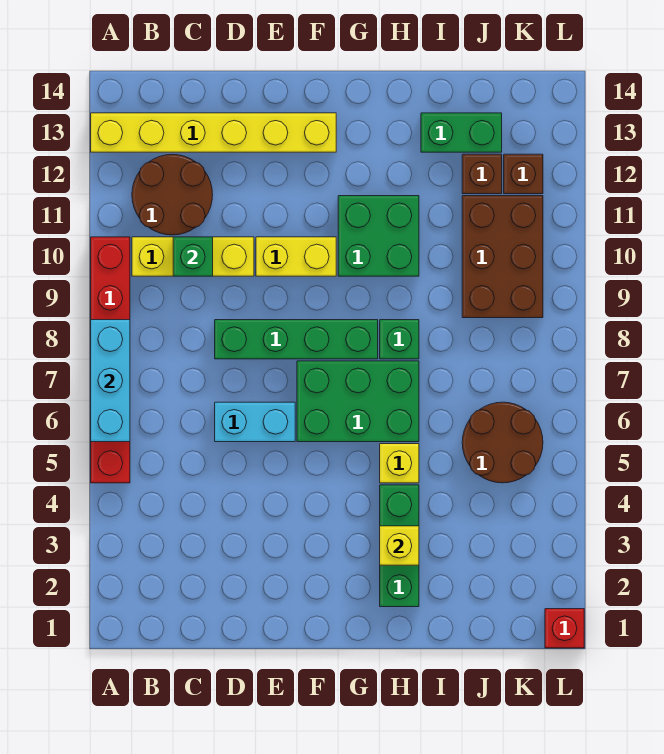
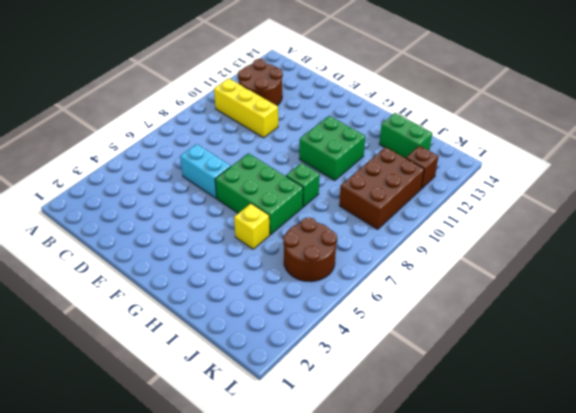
none -> red brick A5:A10 level 1
none -> yellow brick A13:F13 level 1
none -> green brick D8:G8 level 1

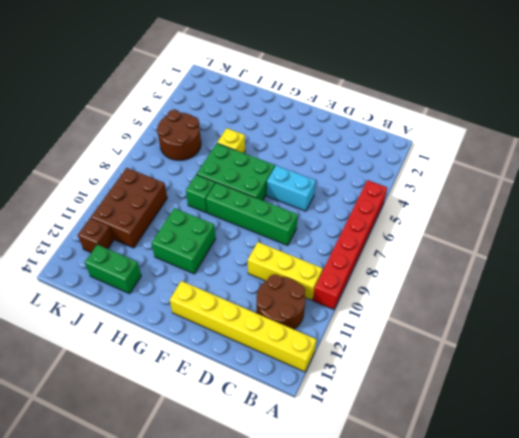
none -> yellow brick E10:F10 level 1
none -> green brick H2:H4 level 1
none -> brown brick J12 level 1

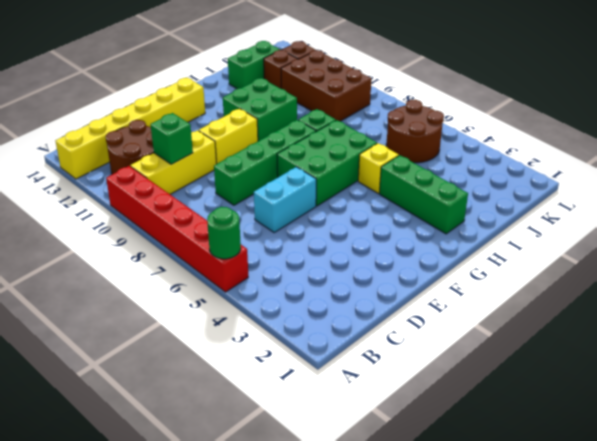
green round brick A5 level 2 -> none
none -> red brick L1 level 1
none -> cyan brick A6:A8 level 2
none -> yellow brick H3 level 2

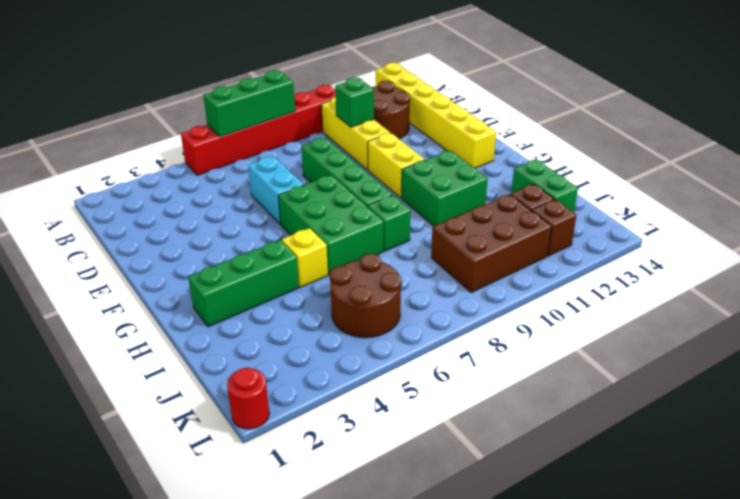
green brick A6:A8 level 2 -> cyan brick A6:A8 level 2
red round brick L1 level 1 -> red brick L1 level 1
none -> yellow brick H3 level 2

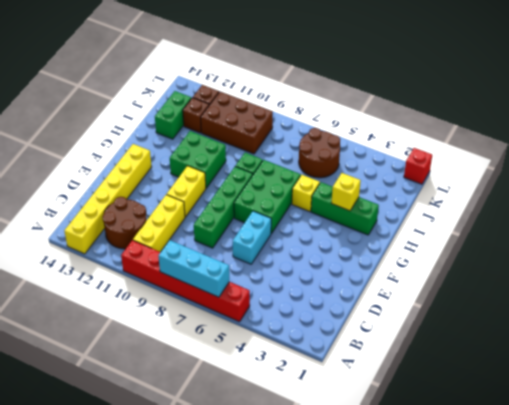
none -> green brick C10 level 2

